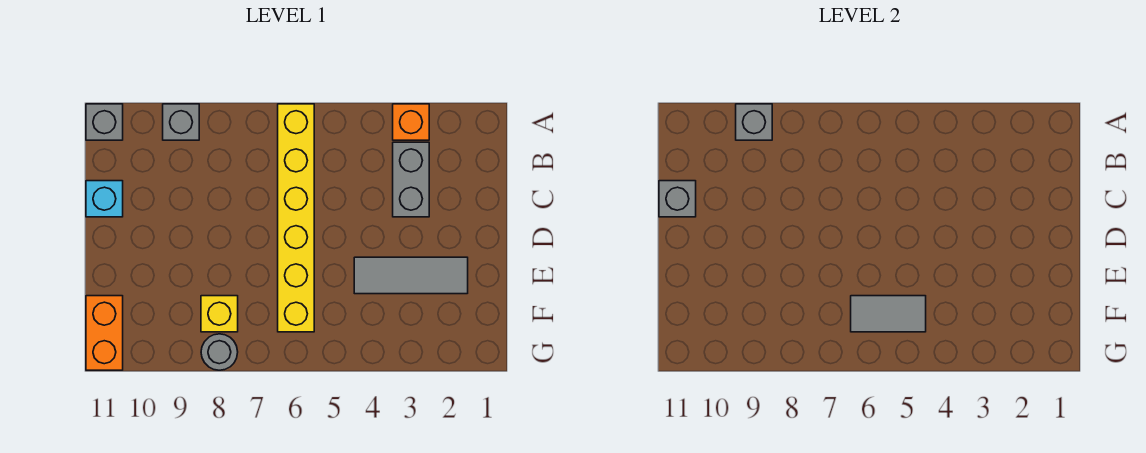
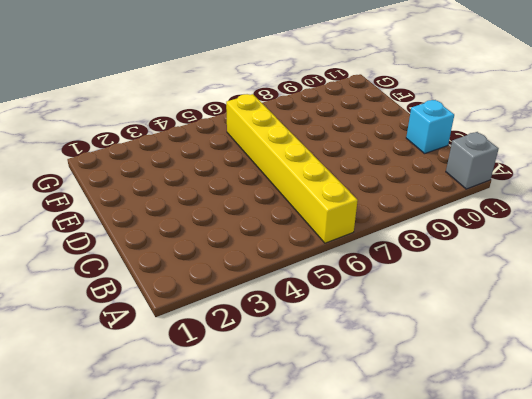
none -> orange brick A3 level 1
none -> grey brick A9 level 1
none -> grey brick B3:C3 level 1

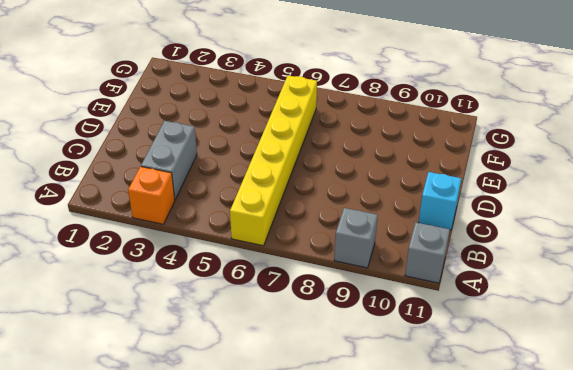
none -> grey tile E2:E4 level 1
none -> yellow brick F8 level 1
none -> orange brick F11:G11 level 1

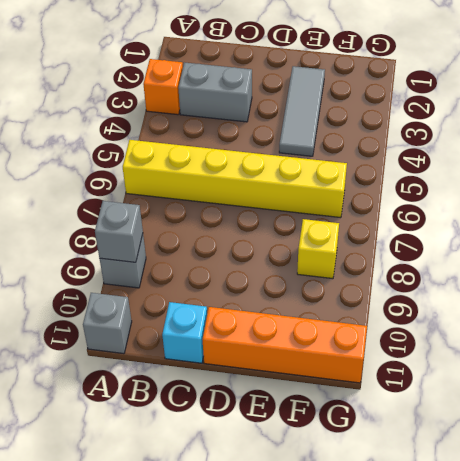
orange brick D11:G11 level 1 -> orange brick F11:G11 level 1
none -> grey round brick G8 level 1
none -> grey brick C11 level 2
none -> grey tile F5:F6 level 2

